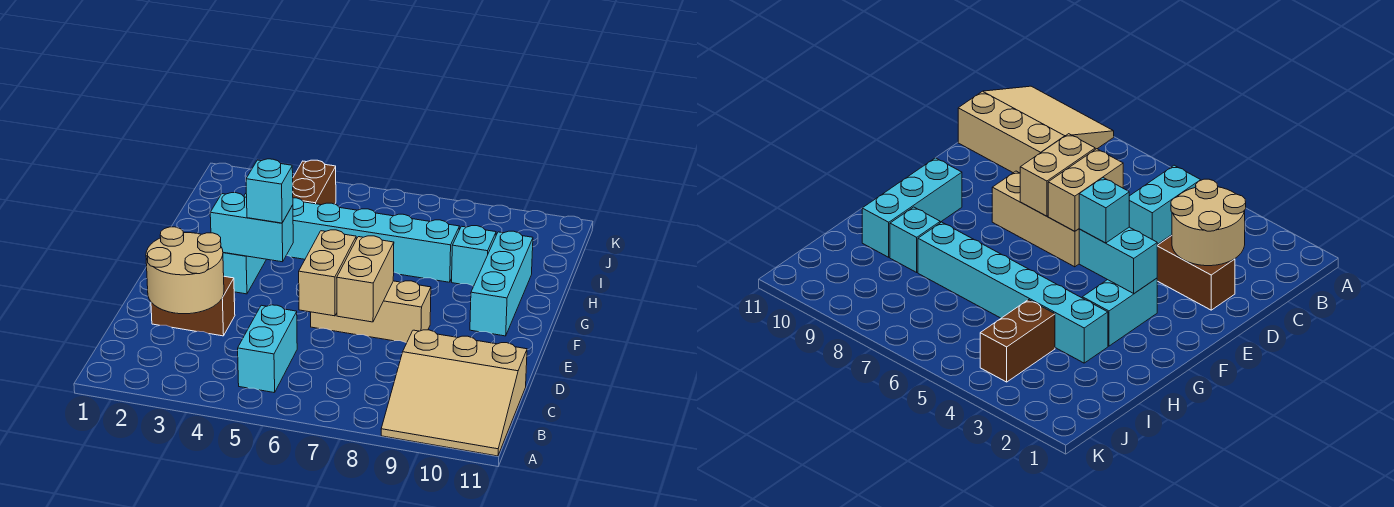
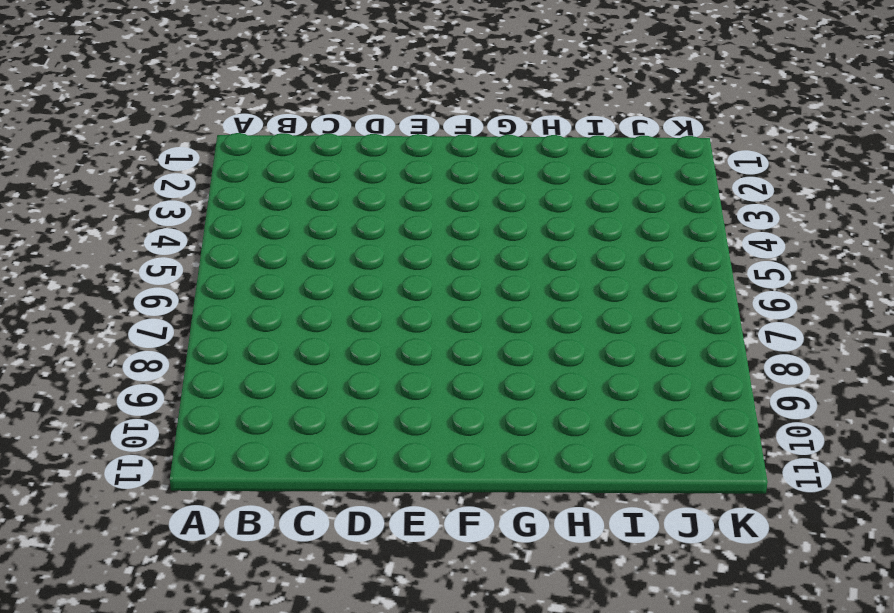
none -> tan slope A9:C11 level 1 top C
none -> cyan brick B5:C5 level 1
none -> brown brick D2:D3 level 1

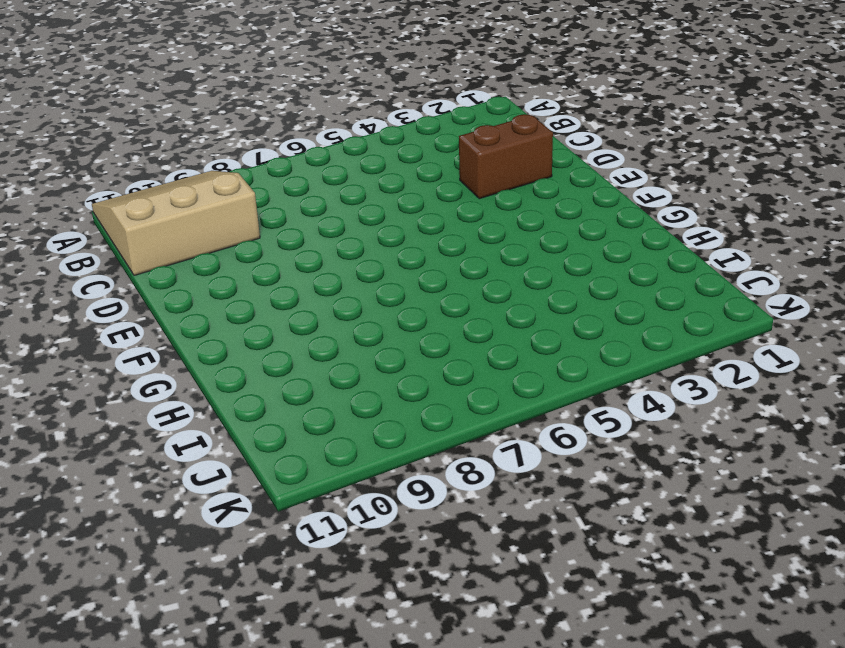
none -> cyan brick B5:C5 level 1
none -> tan brick E6:E8 level 1
none -> cyan brick F3:G3 level 1

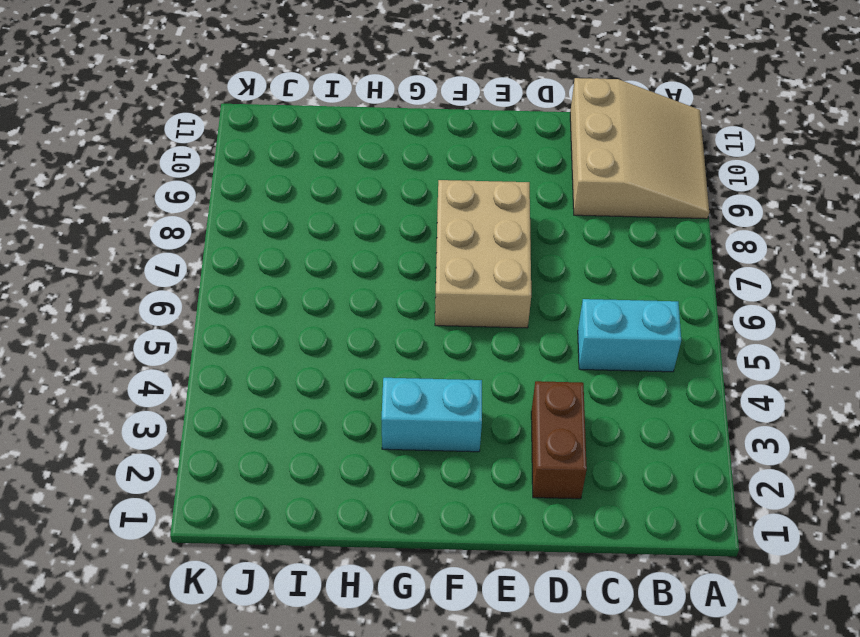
tan brick E6:F8 level 1 -> tan brick E6:E8 level 1
none -> cyan brick F10:H10 level 1
none -> cyan brick H3:H8 level 1
none -> cyan brick H9 level 1

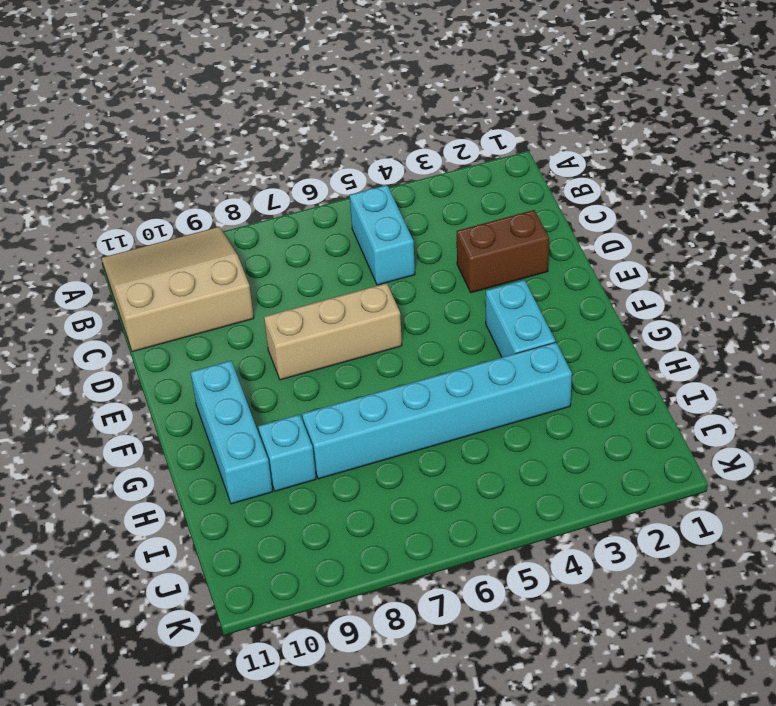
none -> brown brick I4:J4 level 1
none -> tan round brick C2:D3 level 2
none -> tan brick D6:E6 level 2

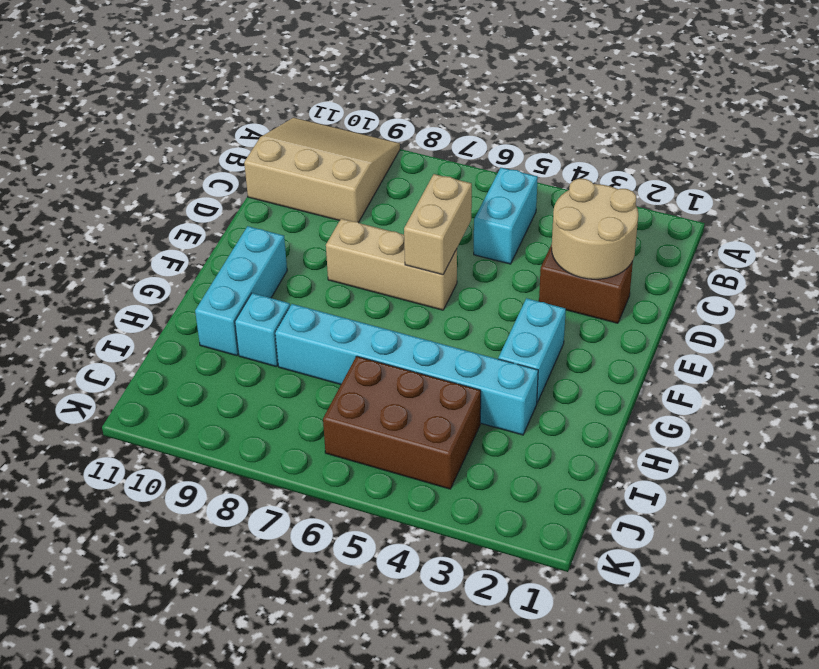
brown brick I4:J6 level 1 -> brown brick I4:J4 level 1
none -> tan brick D7:E7 level 2
none -> cyan brick F3:F4 level 2
none -> cyan brick F4 level 3

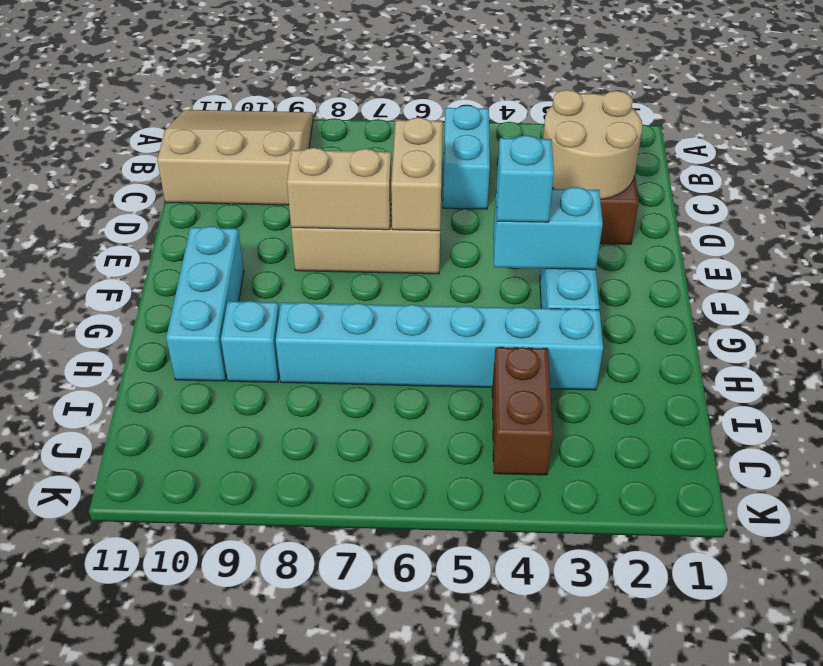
tan brick E7:E8 level 2 -> tan brick D7:E7 level 2

